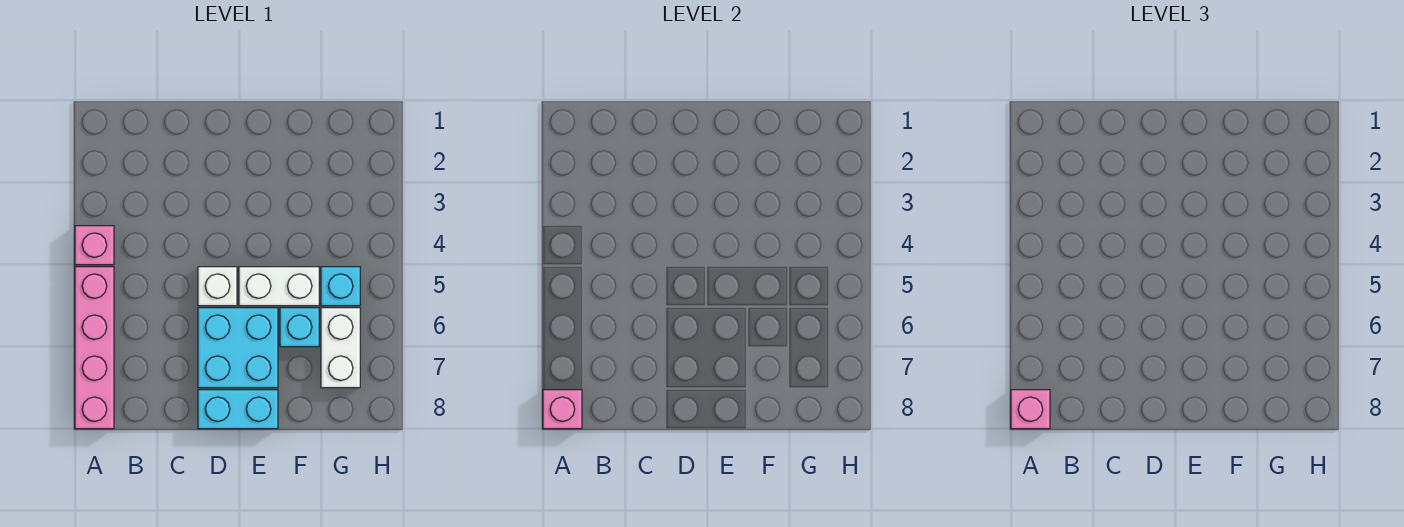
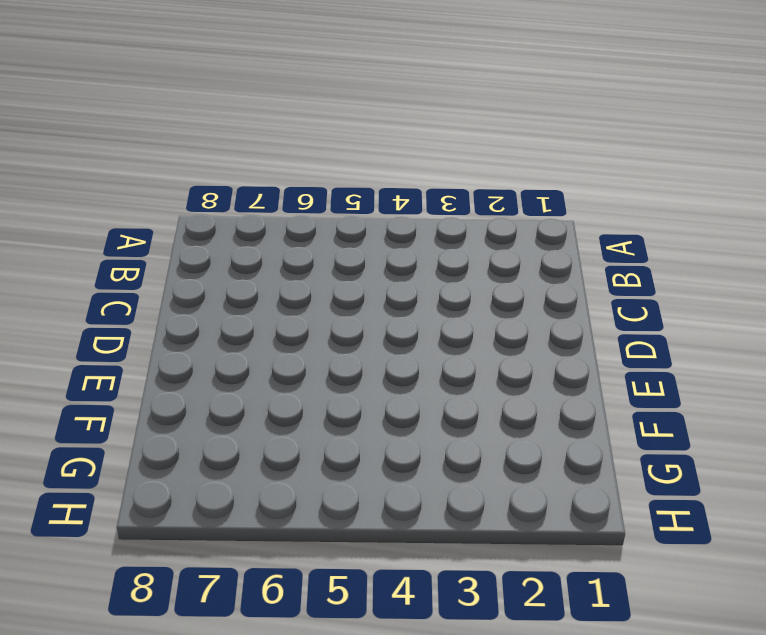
none -> pink brick A4 level 1
none -> pink brick A5:A8 level 1

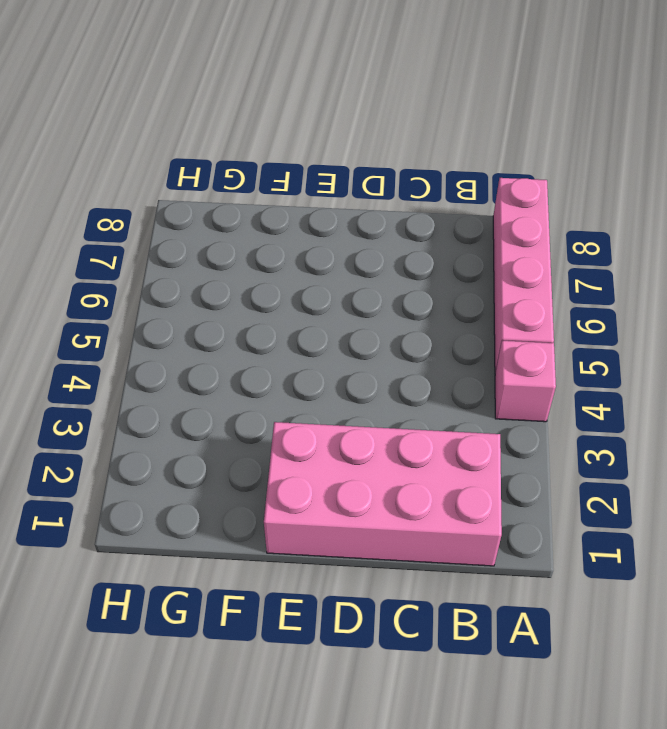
pink brick B1:E2 level 1 -> none
none -> white brick D5 level 1
none -> cyan brick D6:E7 level 1

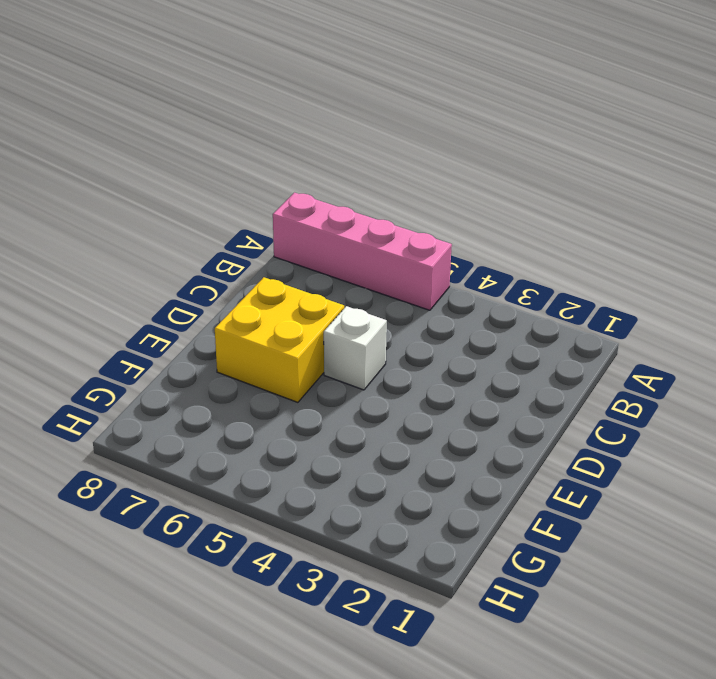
yellow brick D6:E7 level 1 -> cyan brick D6:E7 level 1
none -> pink brick A4 level 1
none -> cyan brick D8:E8 level 1

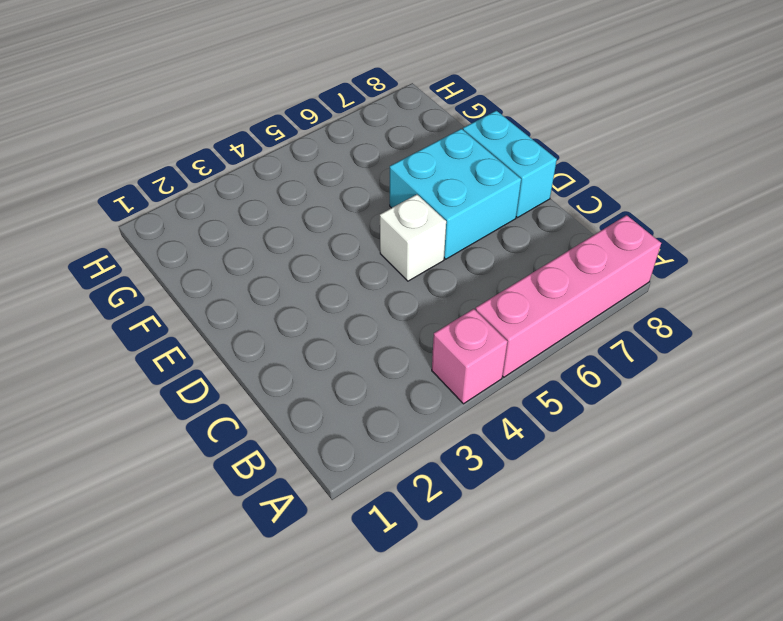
none -> white brick E5:F5 level 1
none -> cyan brick F6 level 1

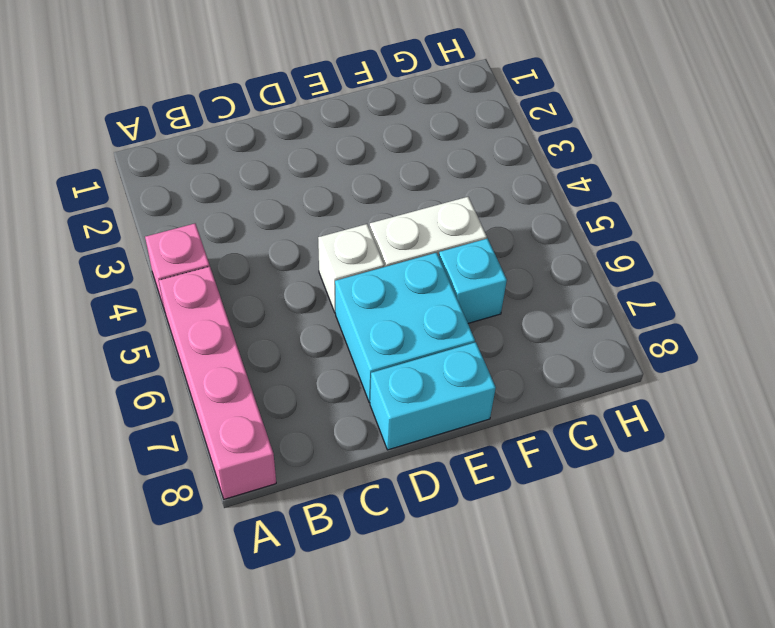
none -> cyan brick G5 level 1
none -> white brick G6:G7 level 1

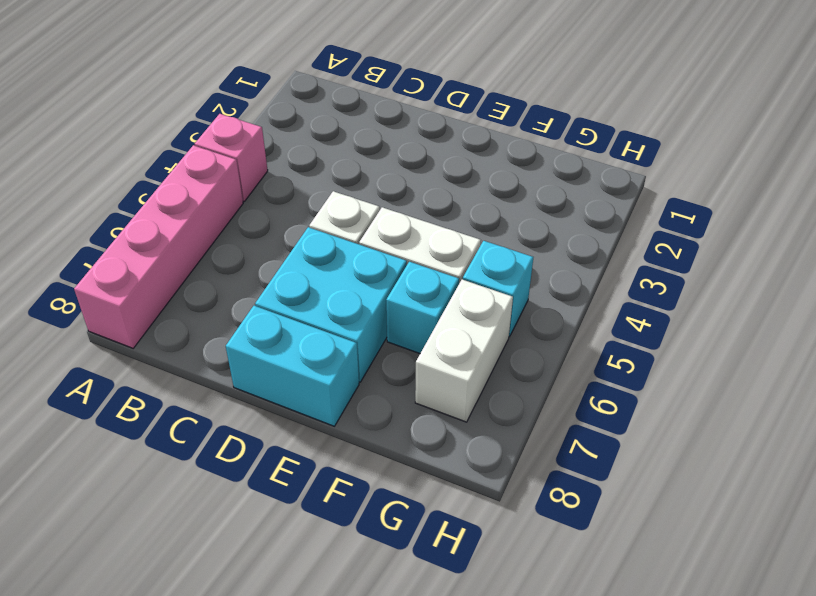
none -> pink brick A8 level 2
none -> pink brick A8 level 3

